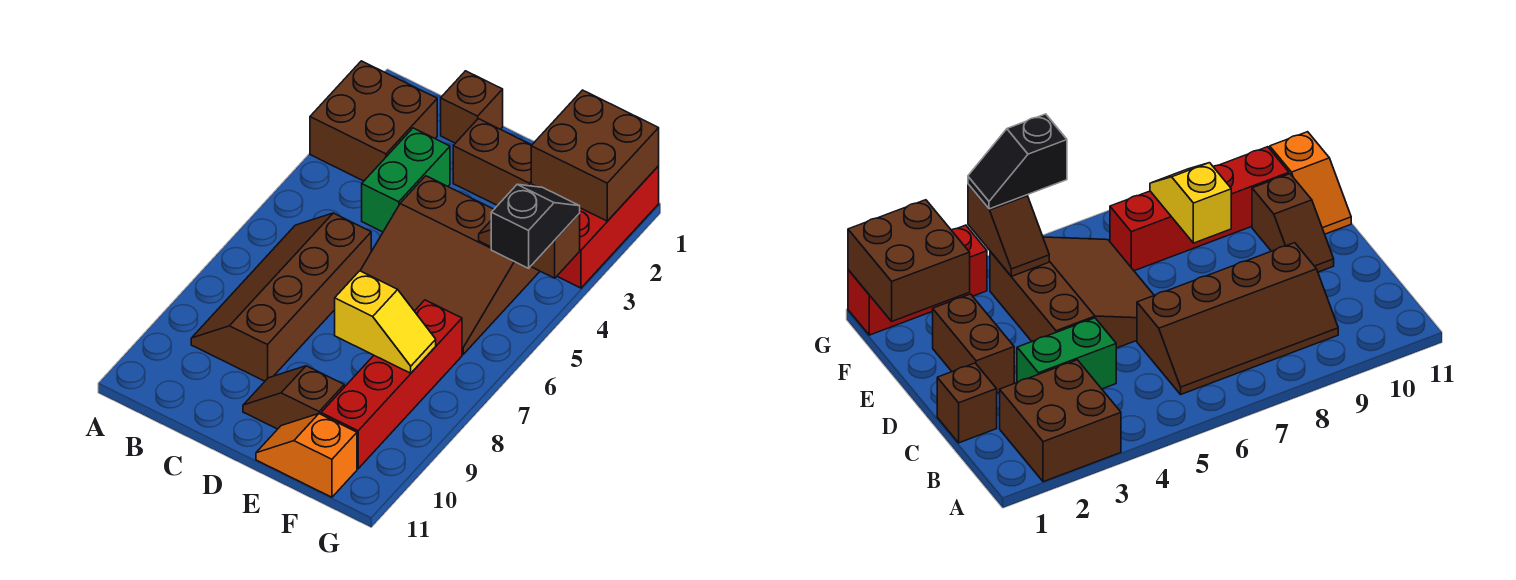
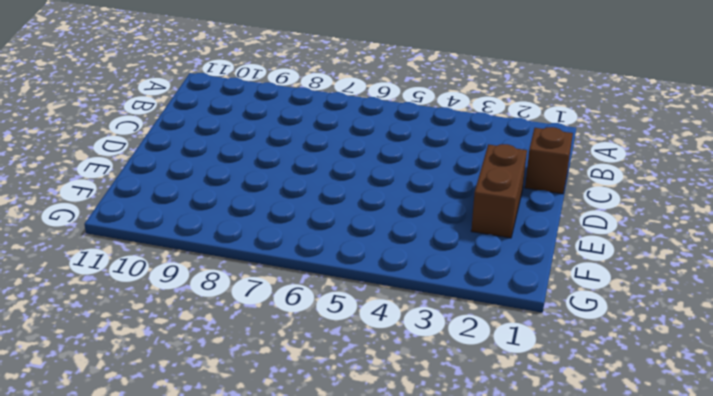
none -> brown brick A2:B3 level 1
none -> brown slope B6:C9 level 1 top C
none -> green brick C3:C4 level 1

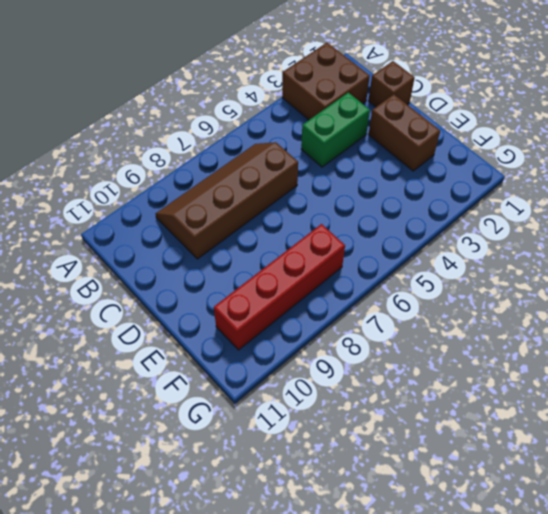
none -> brown slope D4:F6 level 1 top 4
none -> brown slope D10:E10 level 1 top E
none -> orange slope E11:F11 level 1 top F

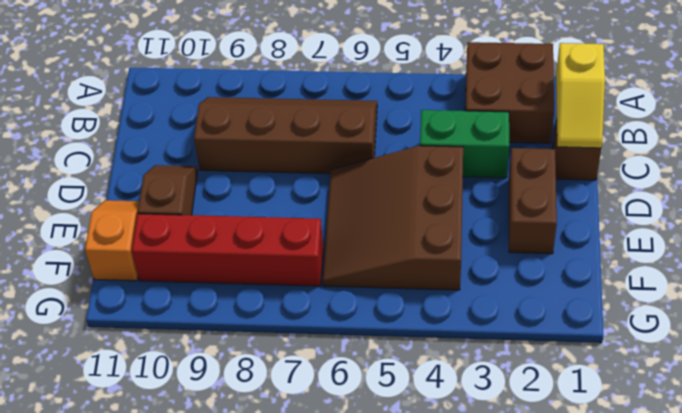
yellow slope B1:C1 level 2 top B -> yellow slope E8:F8 level 2 top E
none -> red brick G1:G3 level 1
none -> brown brick F1:G2 level 2
none -> brown slope F4:G4 level 2 top G

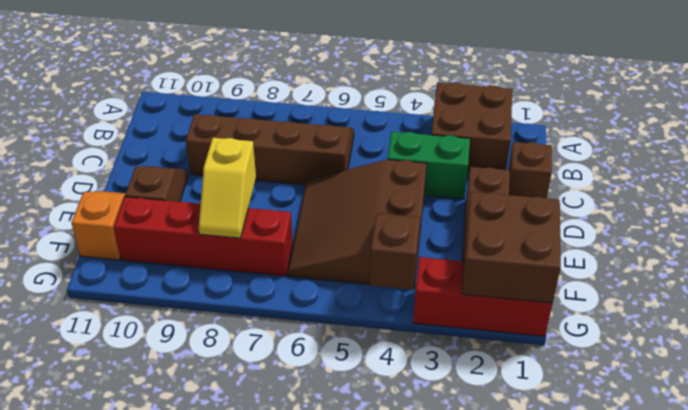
none -> black slope G4:G5 level 3 top 5

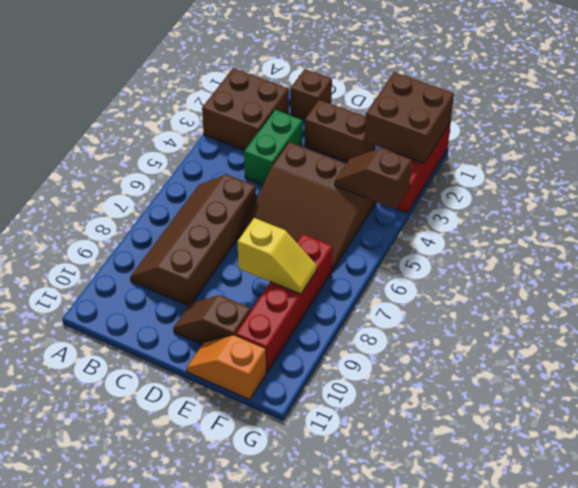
none -> black slope G4:G5 level 3 top 5

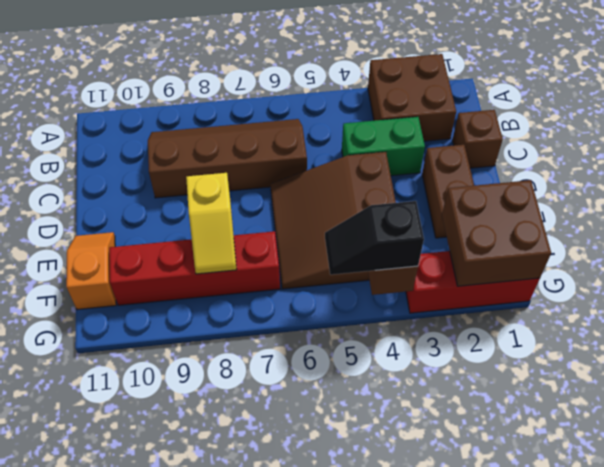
black slope G4:G5 level 3 top 4 -> black slope G4:G5 level 3 top 5
none -> brown slope D10:E10 level 1 top E

